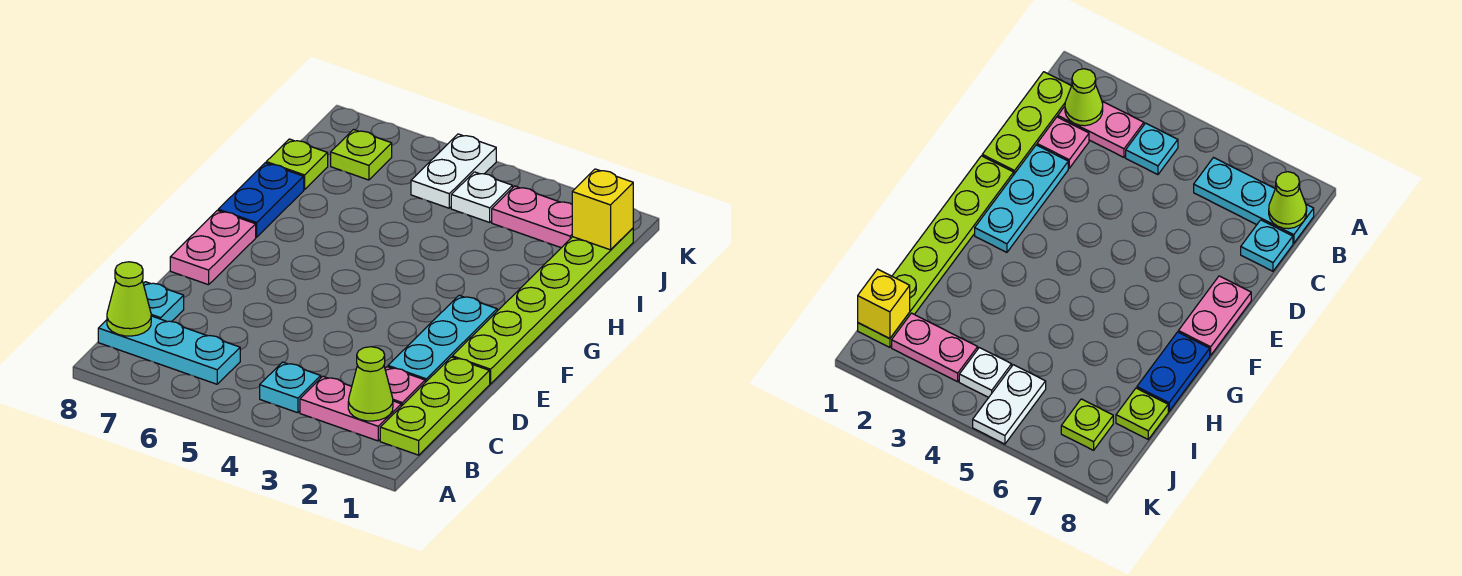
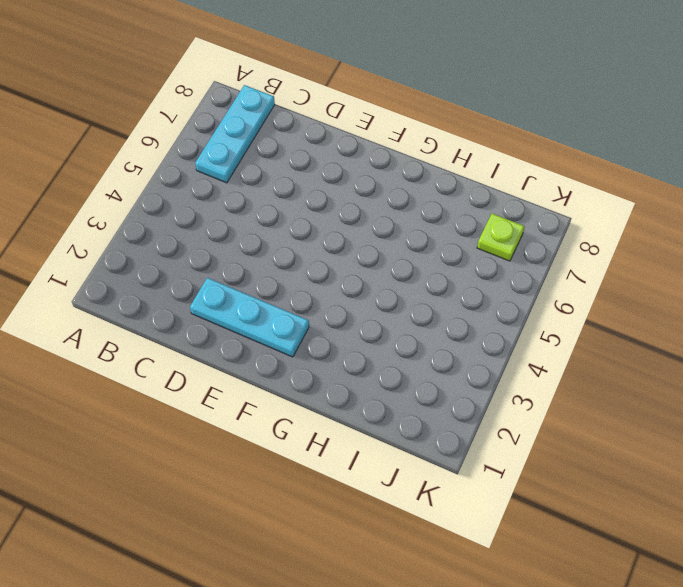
none -> lime plate B1:D1 level 1
none -> pink plate B2:B3 level 1
none -> cyan plate B4 level 1

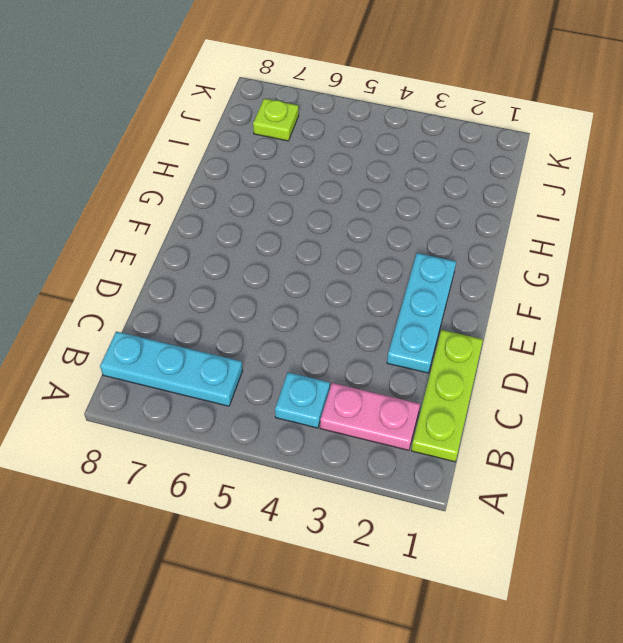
none -> pink plate C2 level 1
none -> cyan plate C8 level 1
none -> lime plate E1:J1 level 1

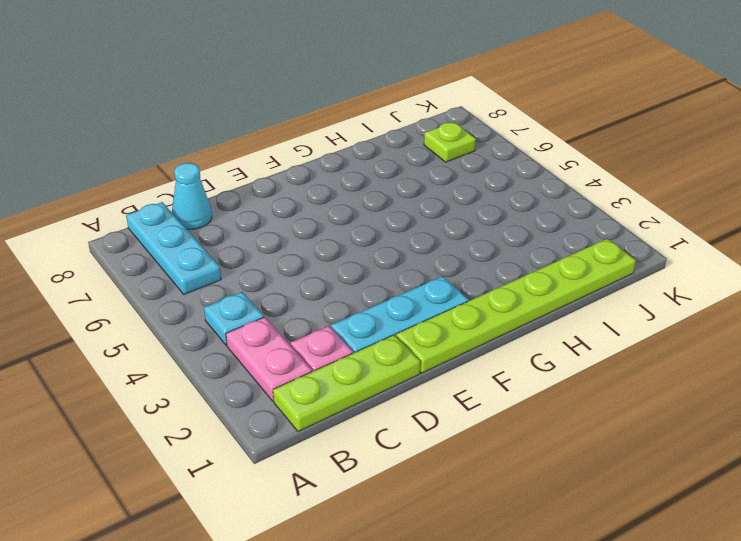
cyan cone C8 level 1 -> cyan plate C8 level 1
none -> pink plate E8:F8 level 1
none -> blue plate G8:H8 level 1
none -> lime plate I8 level 1

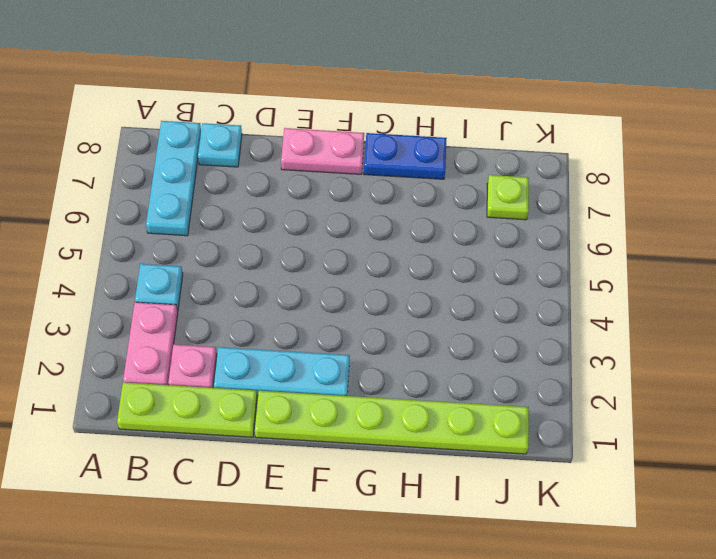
none -> lime plate I8 level 1
none -> pink plate J2:J3 level 1
none -> white plate J4 level 1

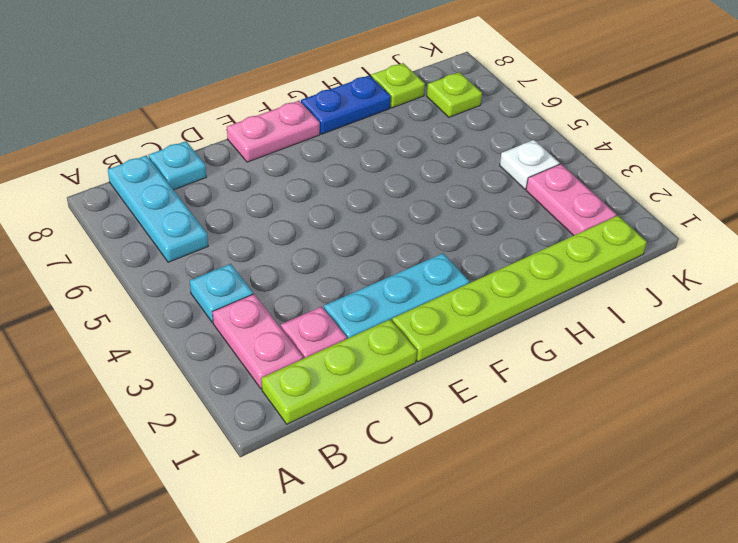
none -> white plate J5:K5 level 1
none -> lime cone B2 level 2
none -> lime cone B8 level 2

